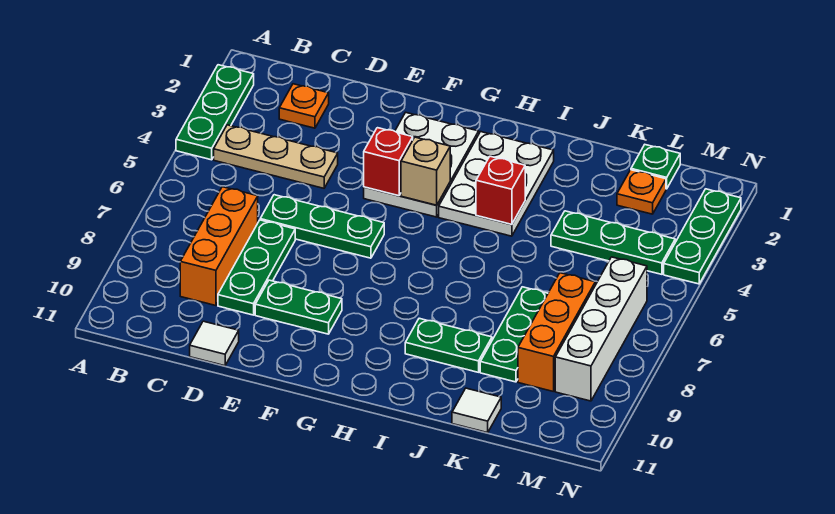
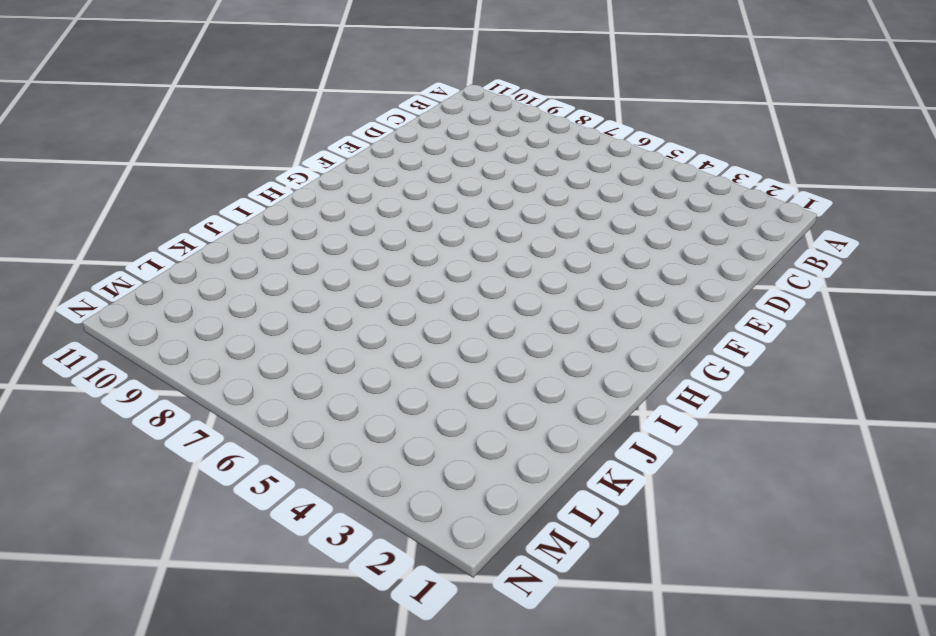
none -> green plate A2:A4 level 1
none -> tan plate B4:D4 level 1
none -> orange plate C2 level 1

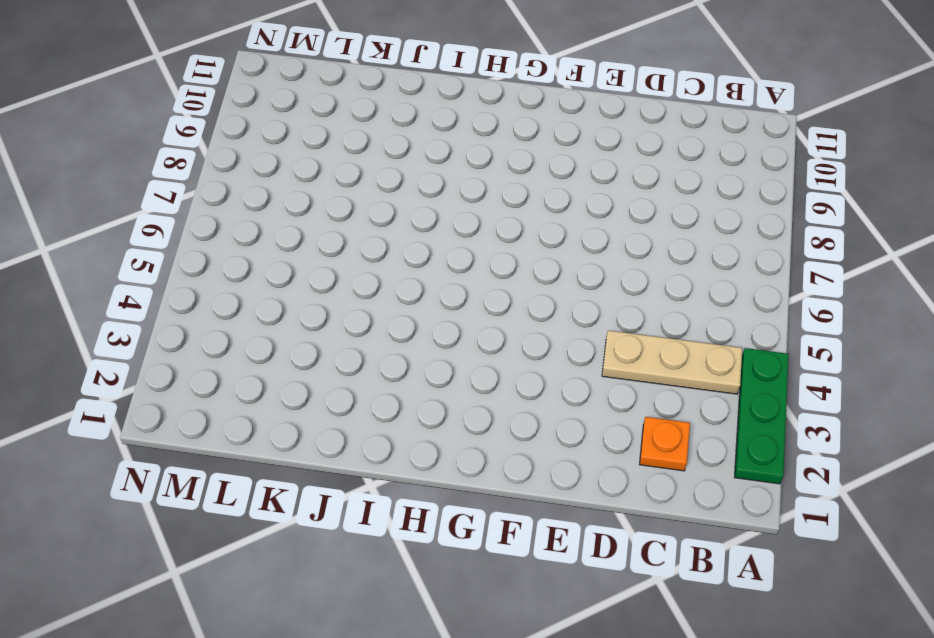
none -> orange brick C7:C9 level 1
none -> green plate D6:F6 level 1
none -> green plate D7:D9 level 1

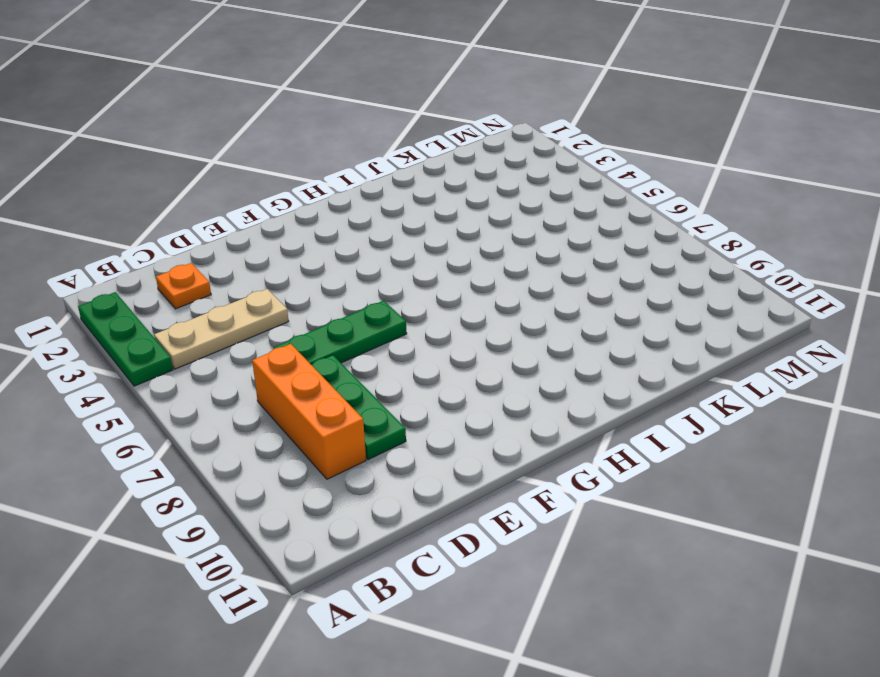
none -> white tile D11 level 1
none -> green plate E9:F9 level 1
none -> white plate F2:G4 level 1

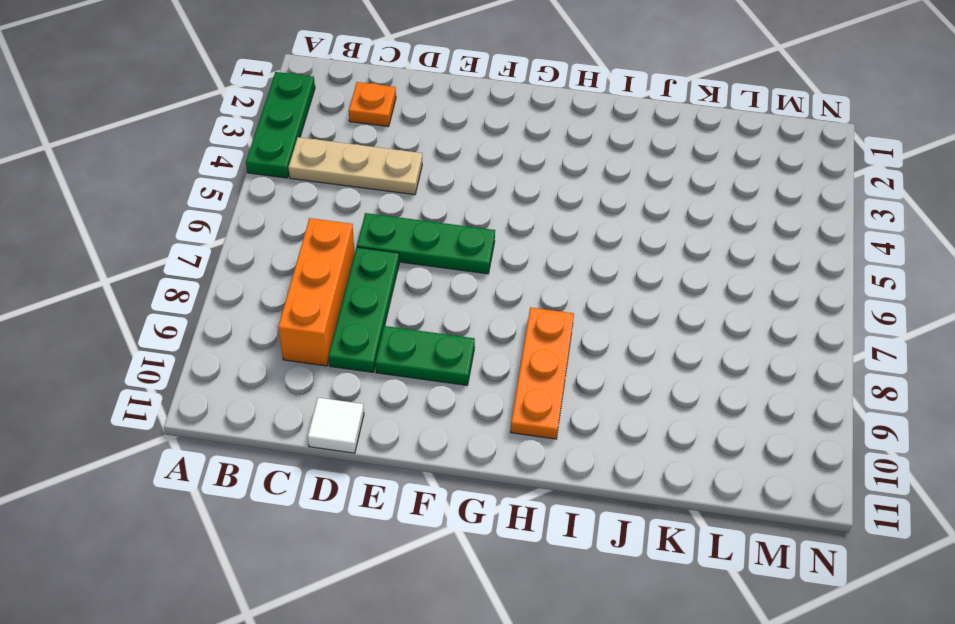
orange plate H8:H10 level 1 -> none
none -> white plate F2:G4 level 1
none -> white plate H2:I4 level 1
none -> green plate I9:J9 level 1

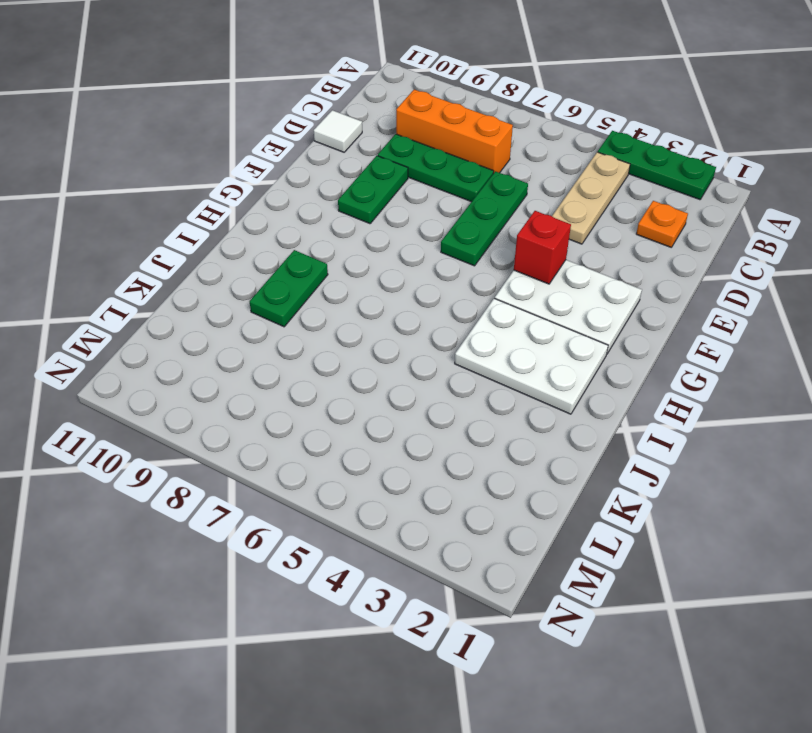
none -> green plate K4:M4 level 1
none -> green plate K7:K9 level 1
none -> white tile K11 level 1

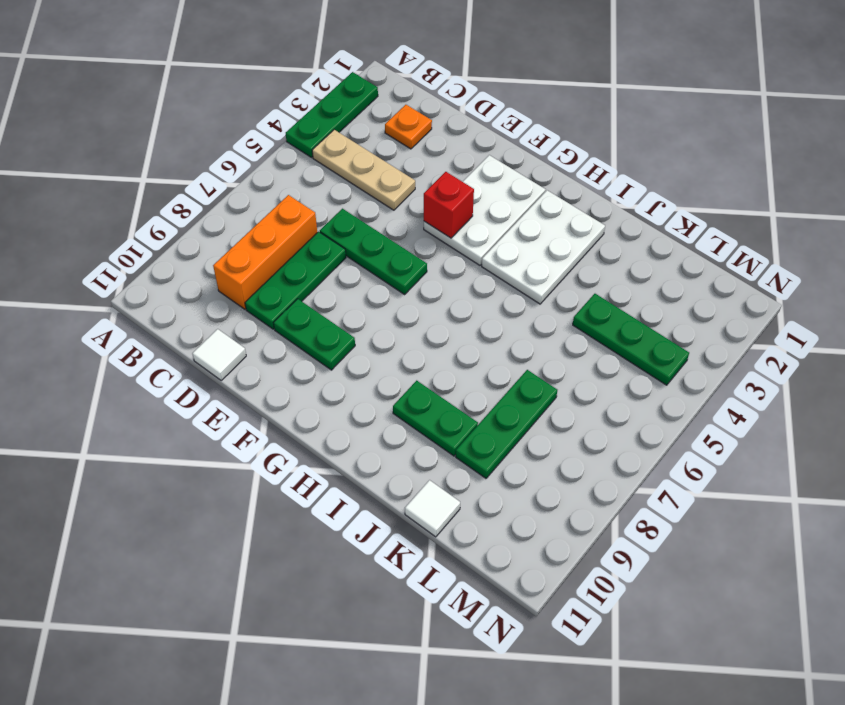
none -> green plate L1 level 1
none -> orange plate L2 level 1
none -> orange brick L7:L9 level 1

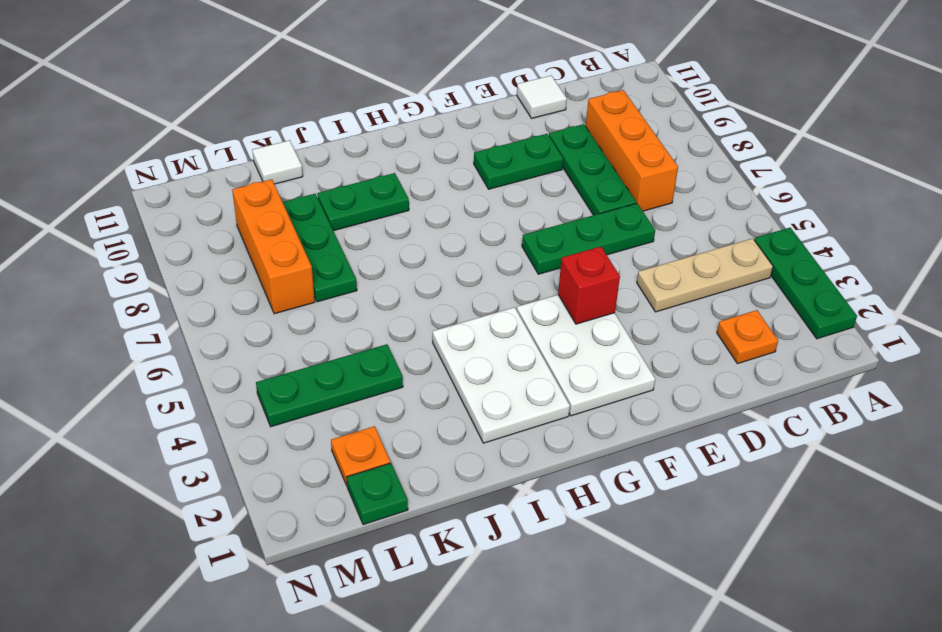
none -> white brick M6:M9 level 1
none -> green plate N2:N4 level 1
none -> tan brick G4 level 2

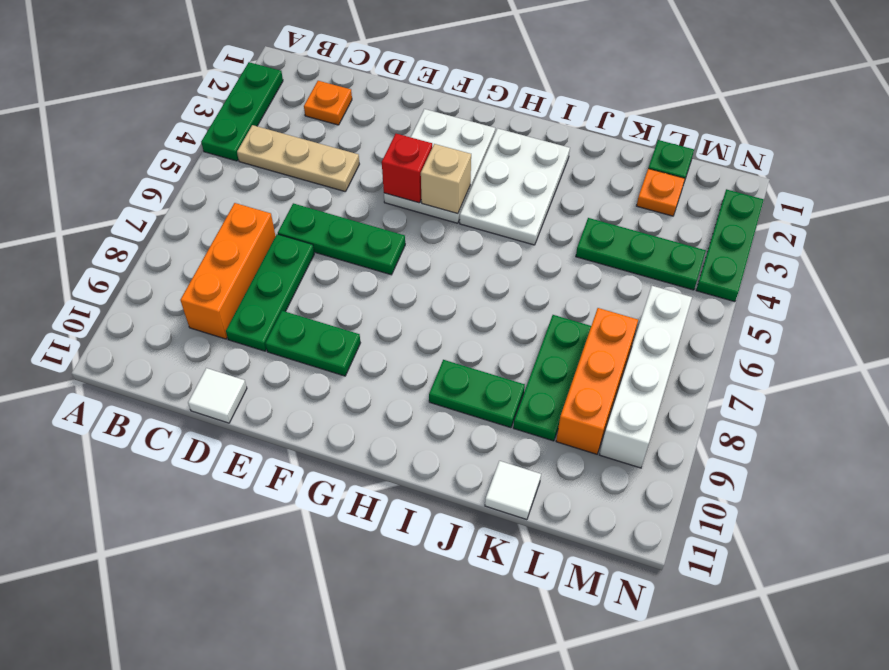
none -> red brick I4 level 2

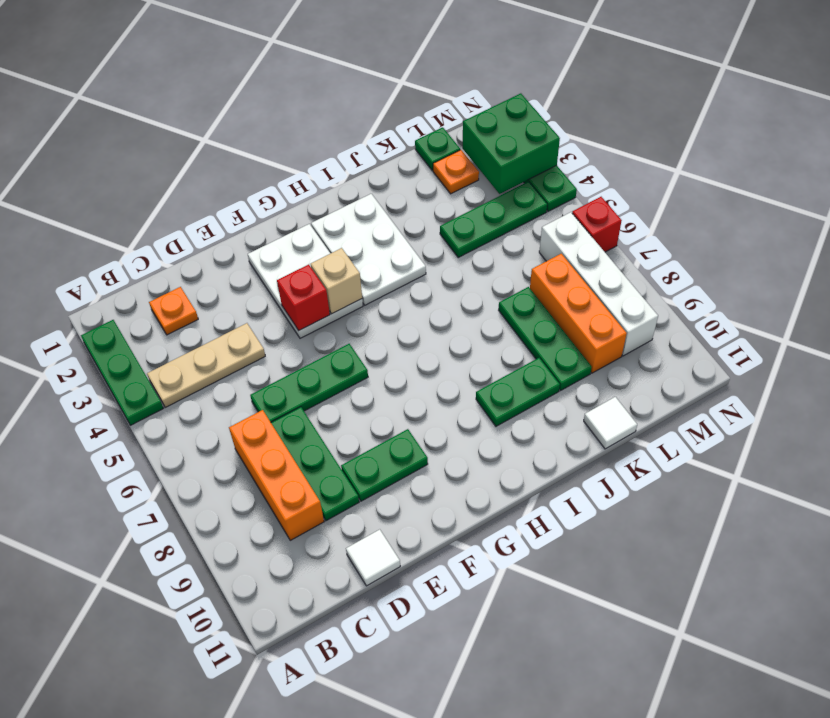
green brick M2:N3 level 2 -> none
red brick N6 level 1 -> red brick I4 level 2

